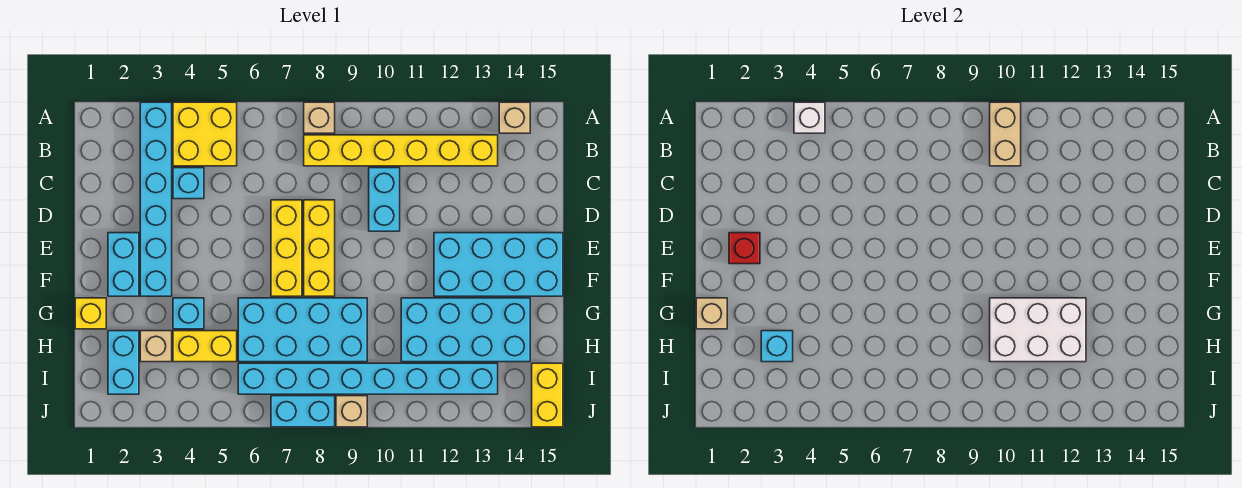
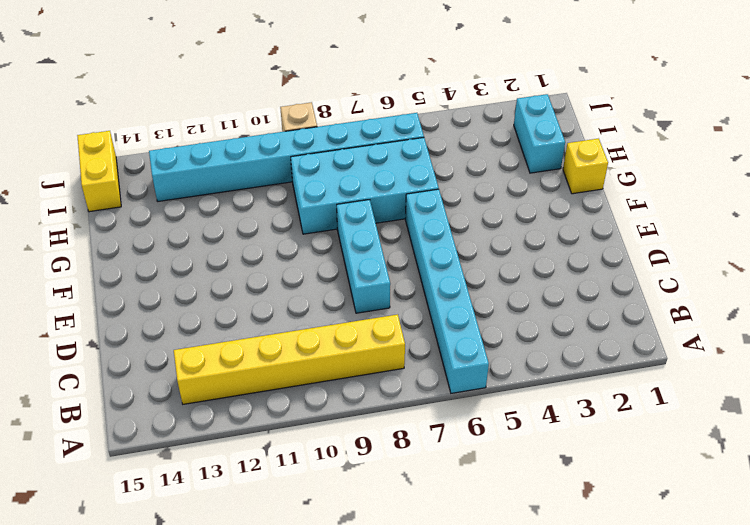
cyan brick A6:F6 level 1 -> cyan brick A3:F3 level 1
cyan brick D8:F8 level 1 -> yellow brick D8:F8 level 1
none -> yellow brick A4:B5 level 1
none -> tan brick A8 level 1
none -> tan brick A14 level 1

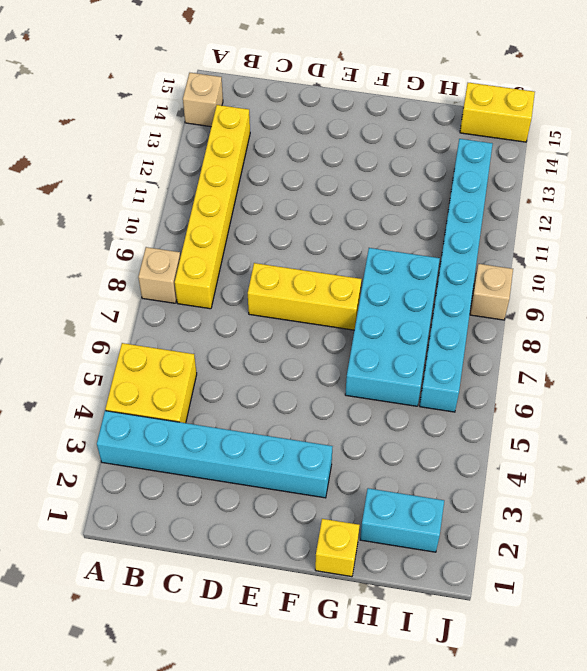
none -> cyan brick C4 level 1
none -> cyan brick C10:D10 level 1
none -> yellow brick D7:F7 level 1

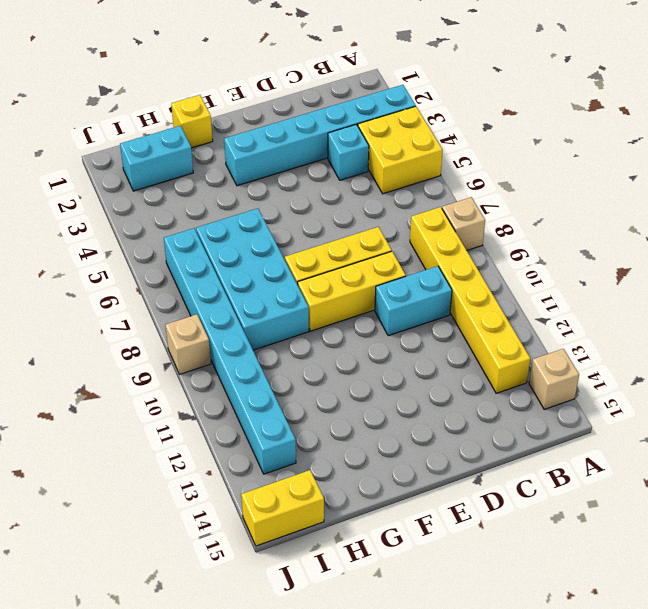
yellow brick D9:F9 level 1 -> yellow brick D7:F7 level 1
none -> cyan brick E2:F2 level 1
none -> cyan brick E12:F15 level 1
none -> cyan brick G4 level 1

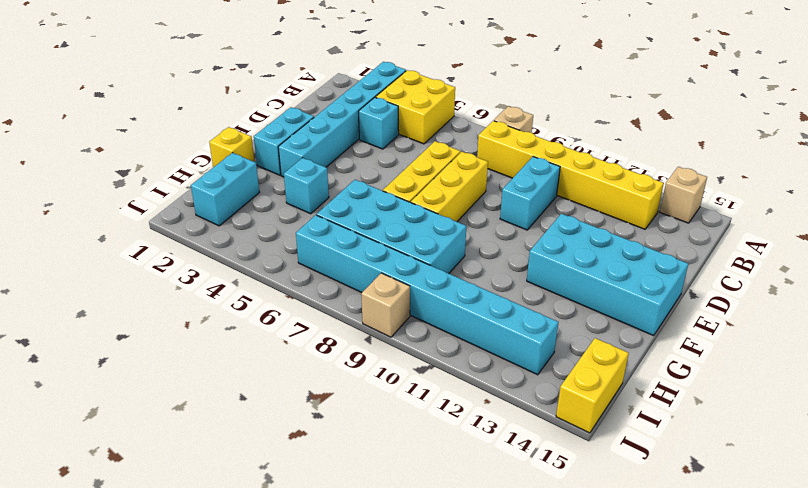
none -> cyan brick G11:H14 level 1
none -> tan brick H3 level 1
none -> yellow brick H4:H5 level 1

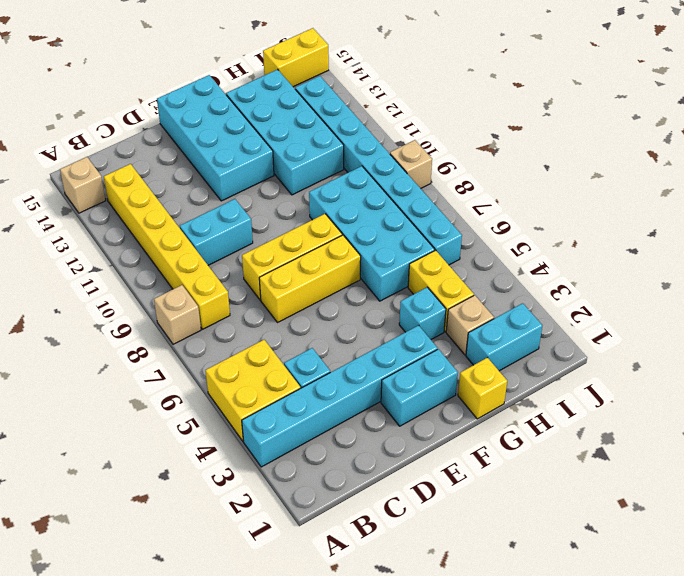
none -> cyan brick J7:J8 level 1
none -> white brick A4 level 2
none -> tan brick A10:B10 level 2

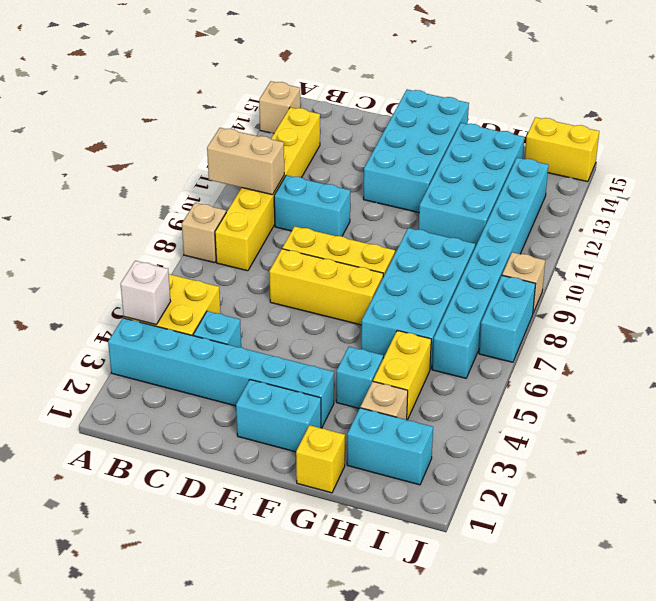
none -> red brick E2 level 2
none -> tan brick G1 level 2
none -> white brick G10:H12 level 2

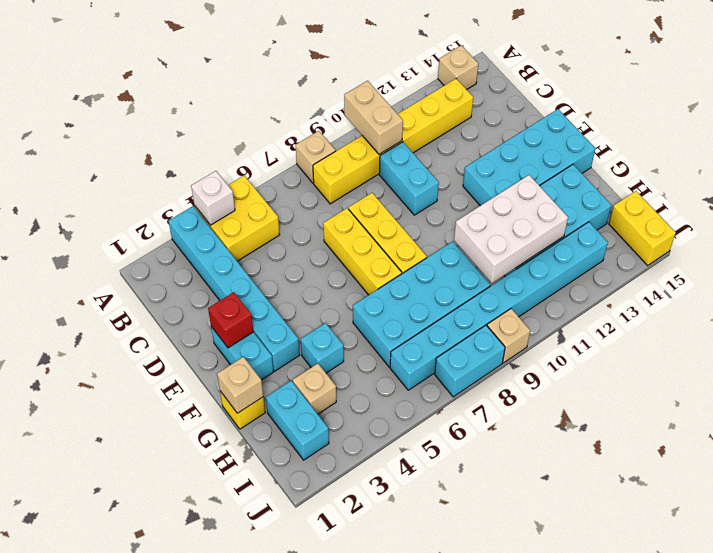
none -> cyan brick C4 level 1
none -> yellow brick H4:H5 level 1
none -> cyan brick H3 level 2

